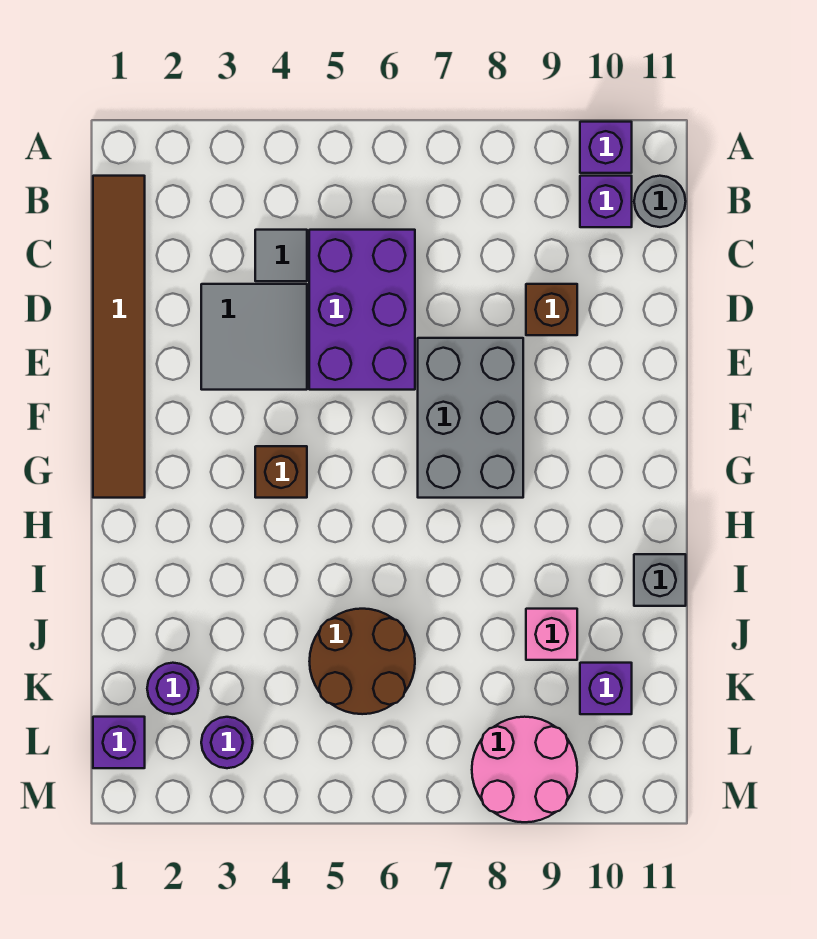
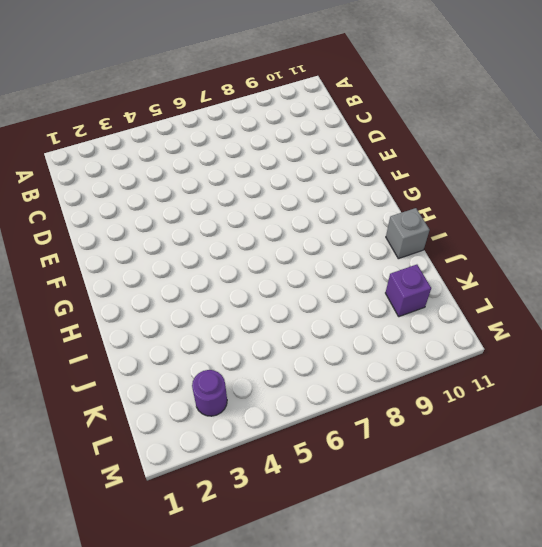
none -> purple brick A10 level 1
none -> brown tile B1:G1 level 1
none -> purple brick B10 level 1

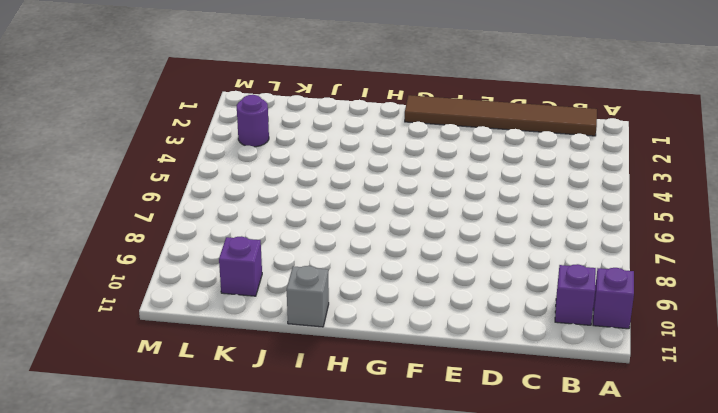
none -> grey round brick B11 level 1
none -> grey tile C4 level 1
none -> purple brick C5:E6 level 1

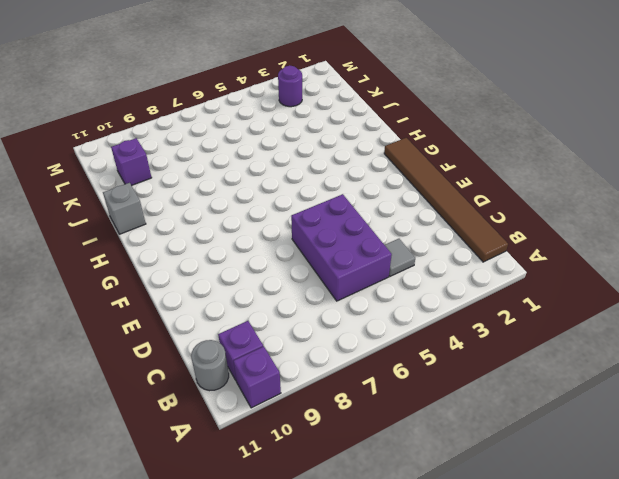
none -> grey tile D3:E4 level 1
none -> brown brick D9 level 1
none -> grey brick E7:G8 level 1

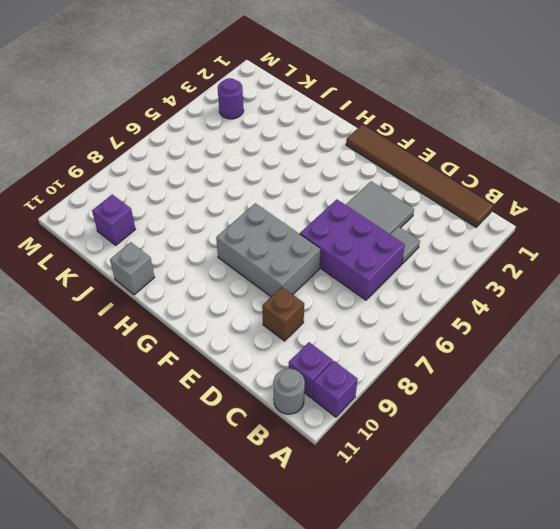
none -> brown brick G4 level 1
none -> brown round brick J5:K6 level 1
none -> pink brick J9 level 1

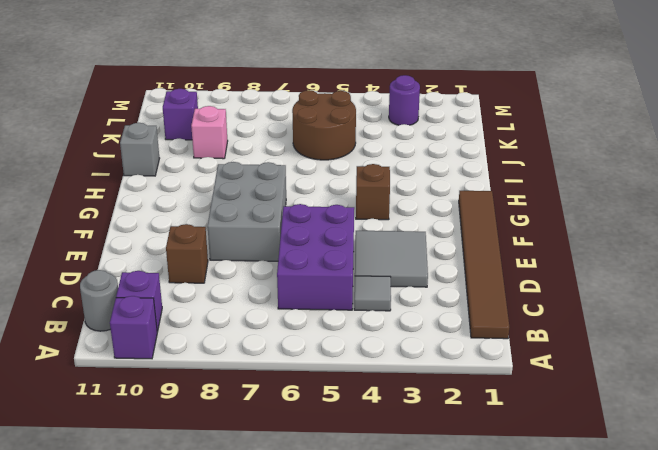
none -> purple round brick K2 level 1
none -> purple brick L1 level 1
none -> pink round brick L8:M9 level 1

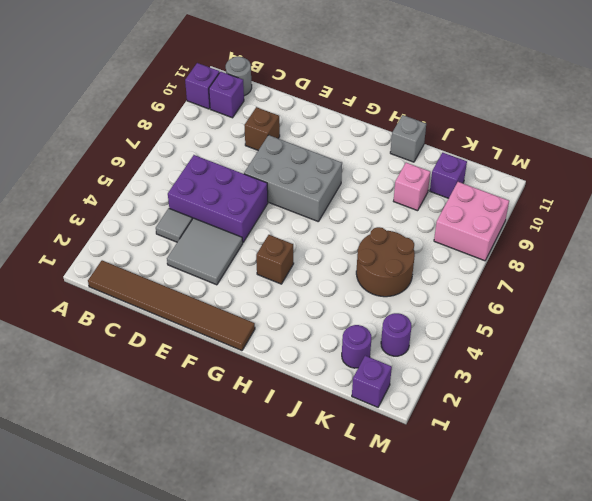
pink brick L8:M9 level 1 -> pink round brick L8:M9 level 1

